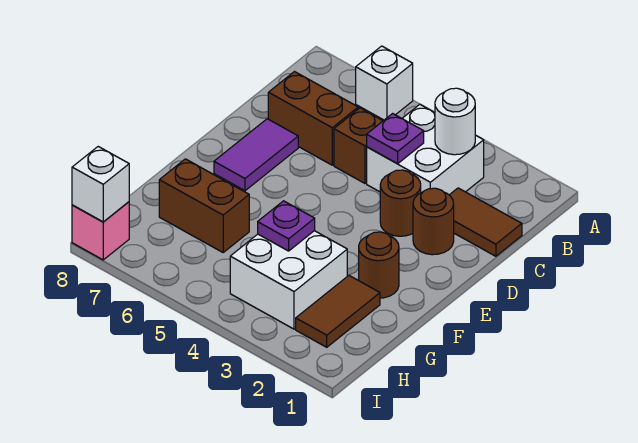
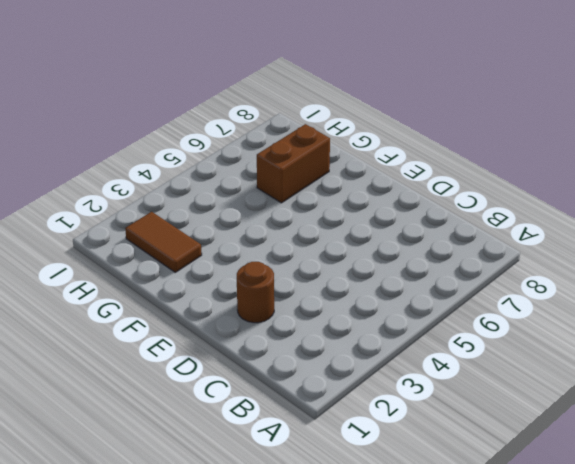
none -> white brick A6 level 1
none -> white brick B3:C4 level 1
none -> brown tile C1:C2 level 1

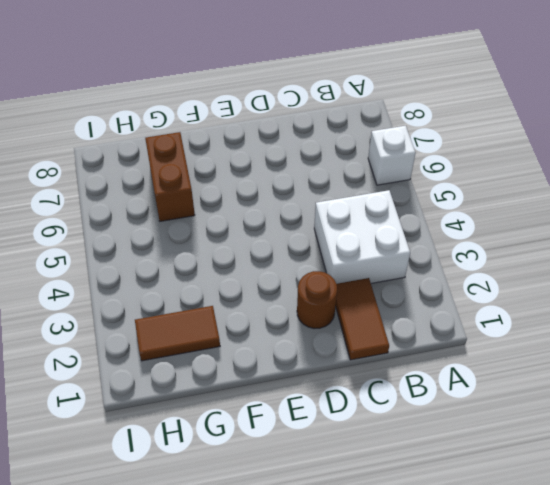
none -> brown brick C5 level 1
none -> brown brick C6:C7 level 1
none -> brown round brick D3 level 1

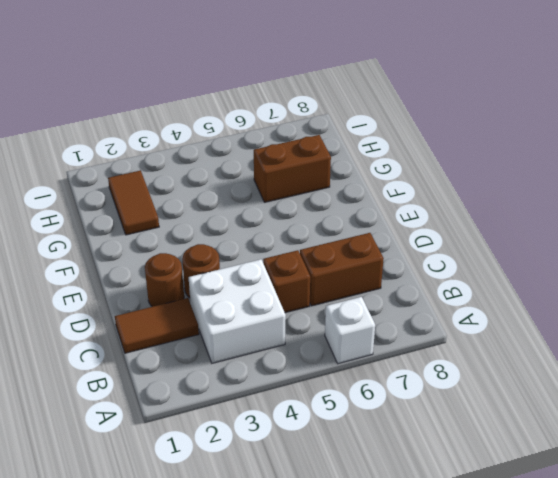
none -> purple tile D7:E7 level 1
none -> brown round brick F2 level 1
none -> white brick G3:H4 level 1

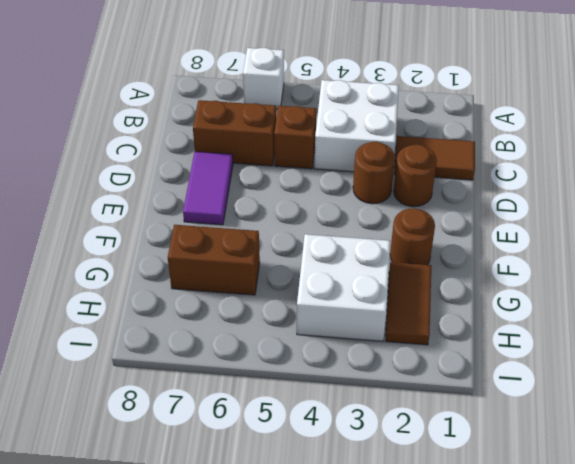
none -> pink brick I8 level 1
none -> white round brick B3 level 2
none -> purple plate C4 level 2

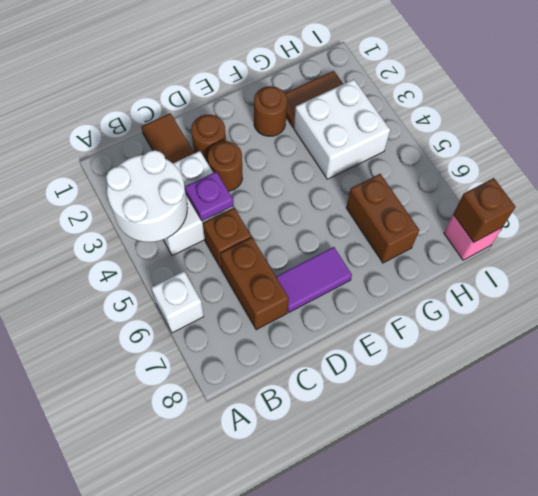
white round brick A3:B4 level 2 -> white round brick B3 level 2
brown brick I8 level 2 -> white brick I8 level 2
none -> purple plate G4 level 2

